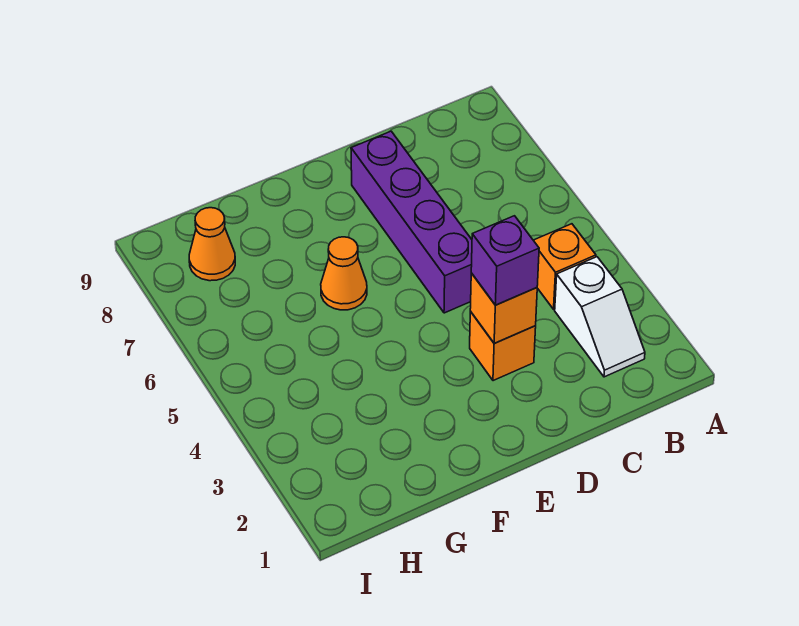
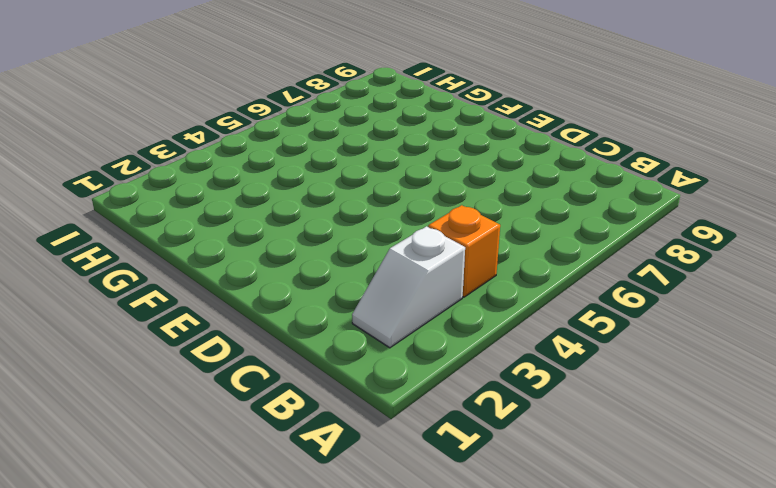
none -> orange brick D3 level 1
none -> purple brick D5:D8 level 1

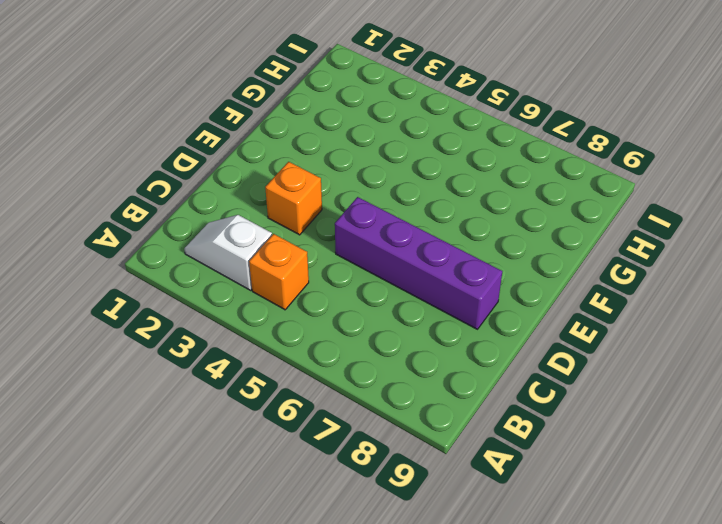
none -> orange cone F6 level 1
none -> orange cone H8 level 1

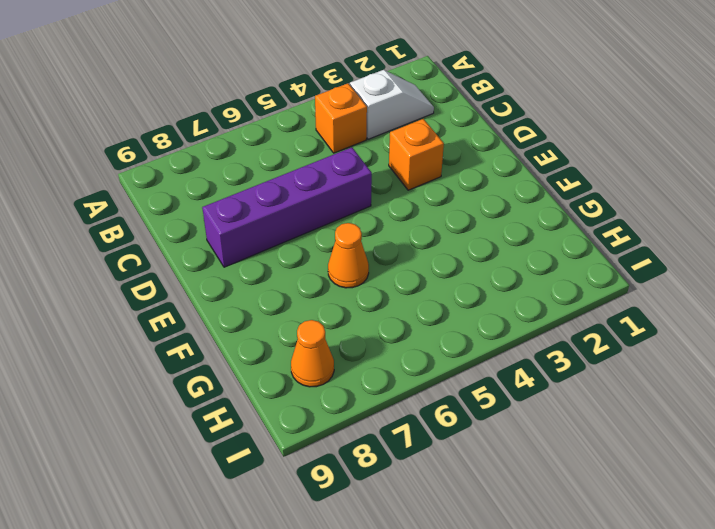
none -> orange brick D3 level 2
none -> purple brick D3 level 3

